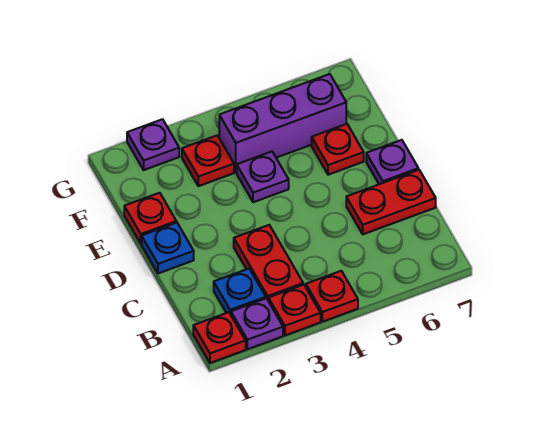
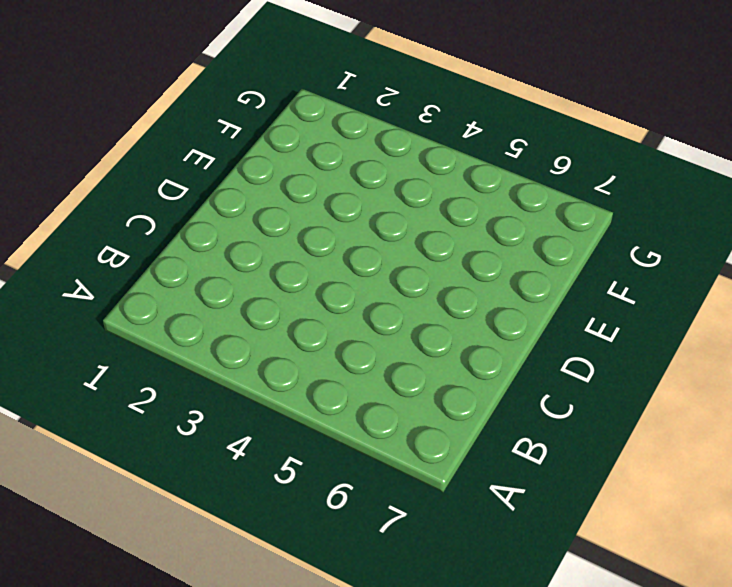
none -> red plate A1 level 1
none -> purple plate A2 level 1
none -> red plate A3 level 1

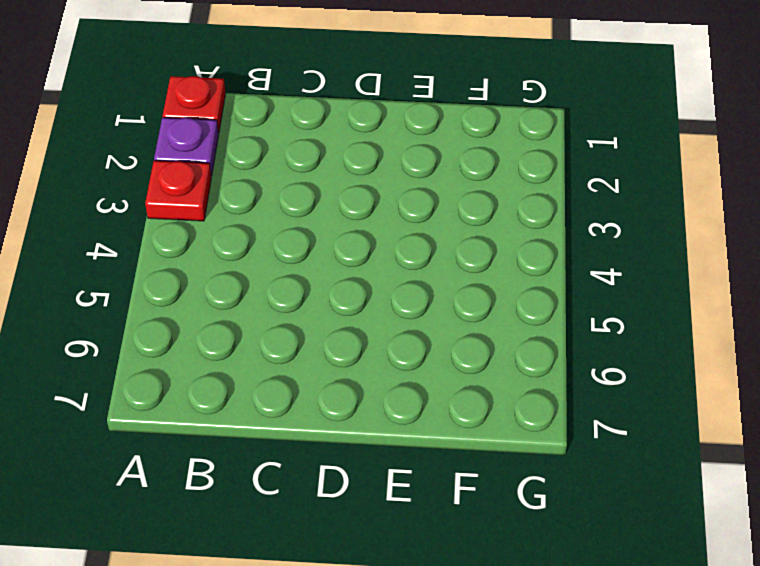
none -> red plate A4 level 1
none -> blue plate B2 level 1
none -> red plate B3:C3 level 1

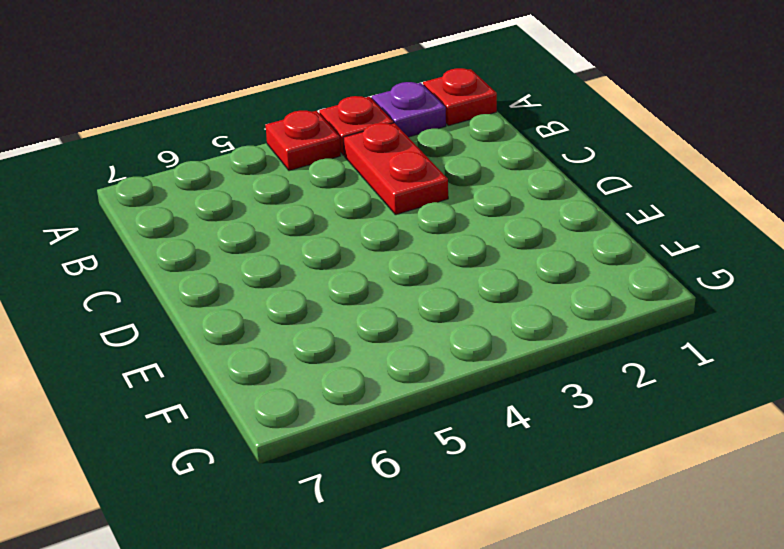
none -> blue plate B2 level 1
none -> red plate C6:C7 level 1
none -> blue plate D1 level 1

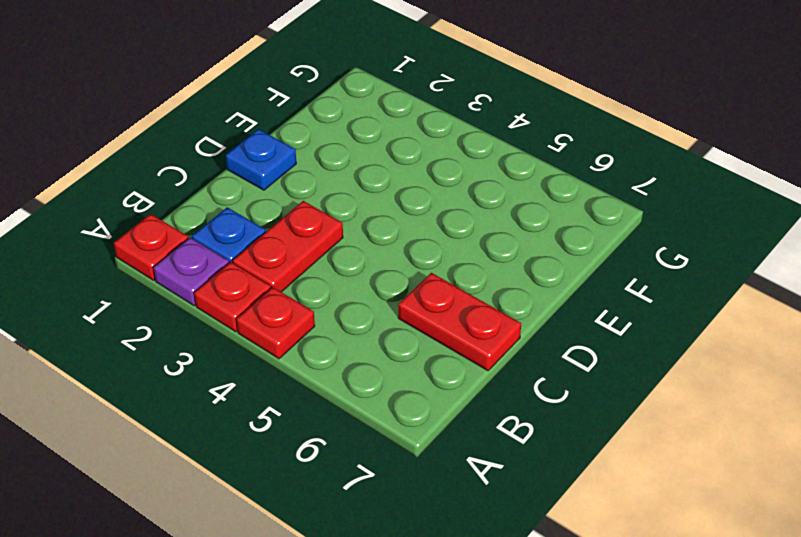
none -> purple plate D7 level 1
none -> red plate E1 level 1
none -> purple plate E4 level 1

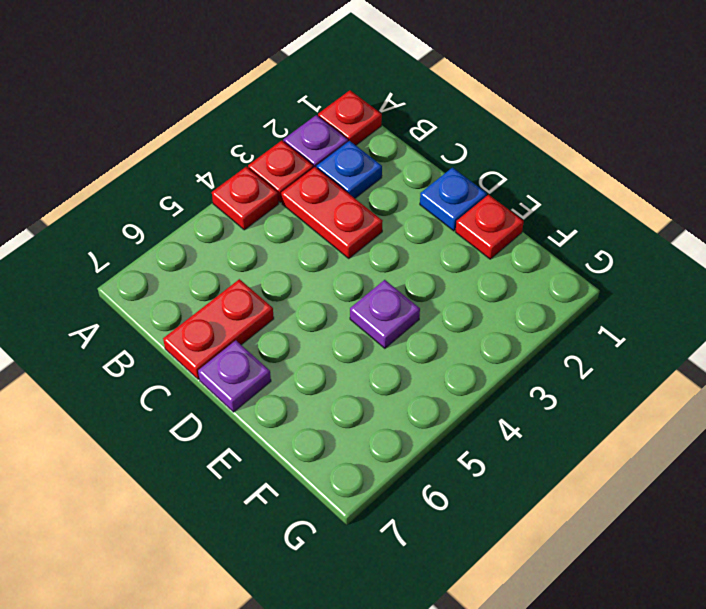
none -> red plate E6 level 1
none -> red plate F3 level 1
none -> purple brick F4:F6 level 1

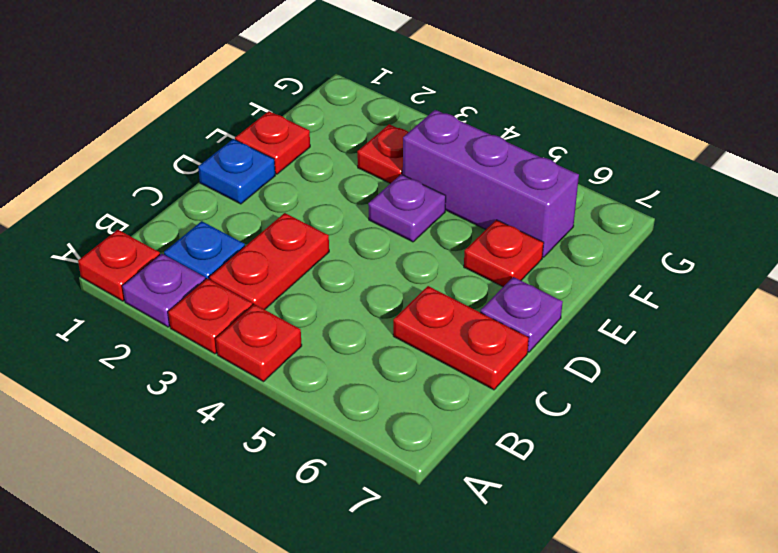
none -> purple plate G2 level 1

